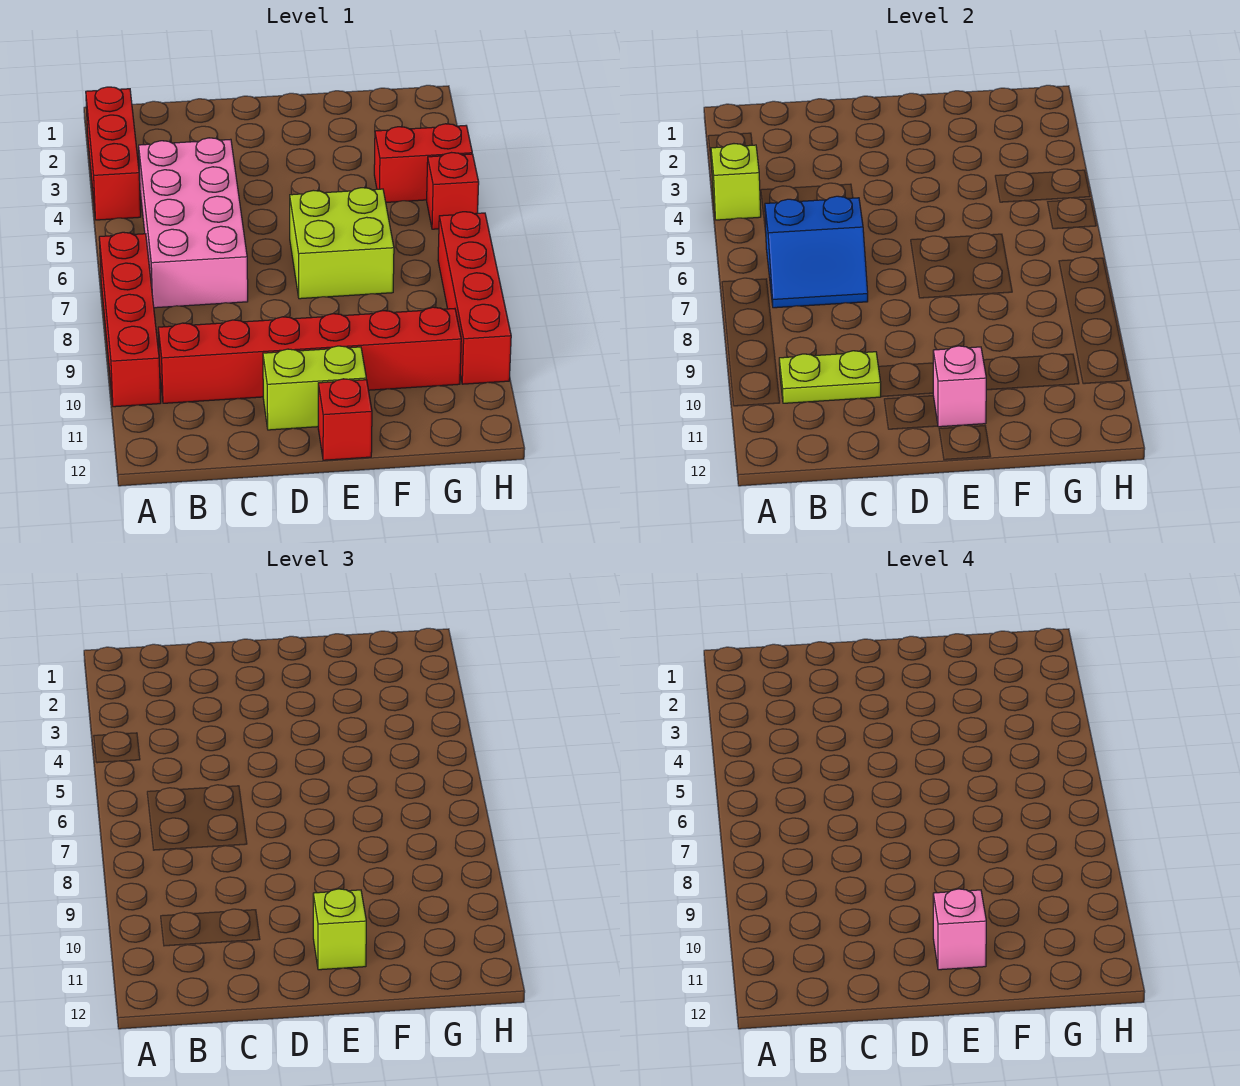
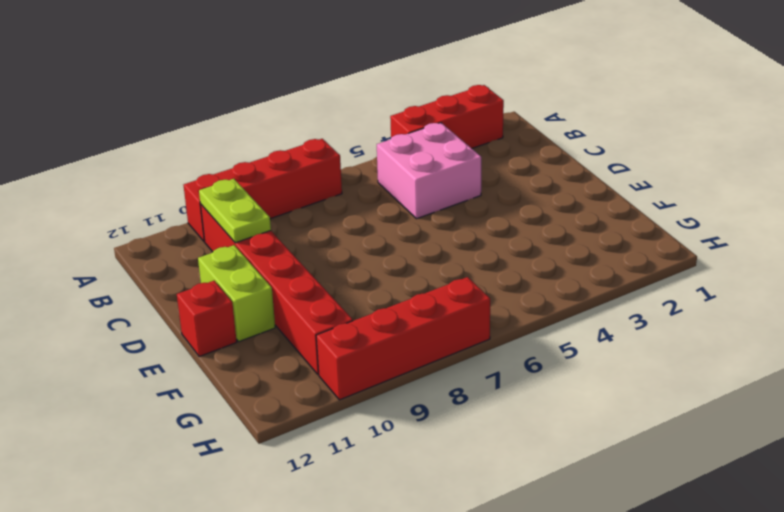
pink brick B4:C5 level 1 -> pink brick B4:C7 level 1
none -> lime brick E6:F7 level 1
none -> red brick G4:H4 level 1
none -> red brick H5 level 1

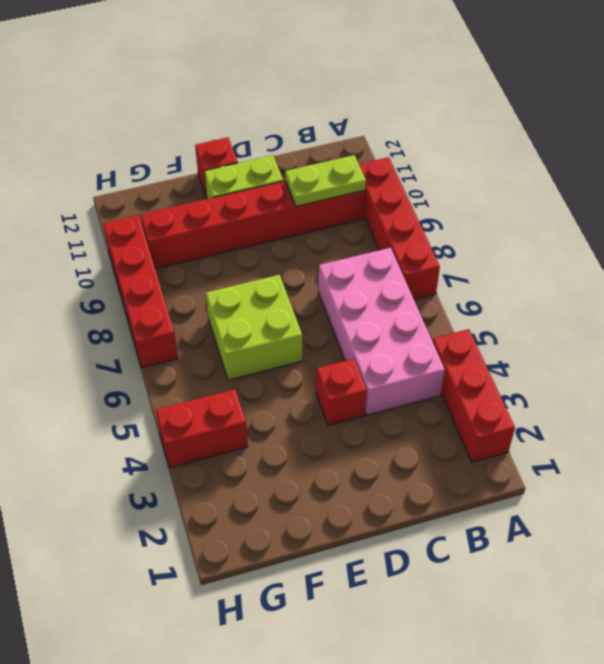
red brick D4 level 1 -> red brick H5 level 1
none -> lime brick A4 level 2
none -> blue slope B6:C7 level 2 top 6
none -> pink brick E11 level 2

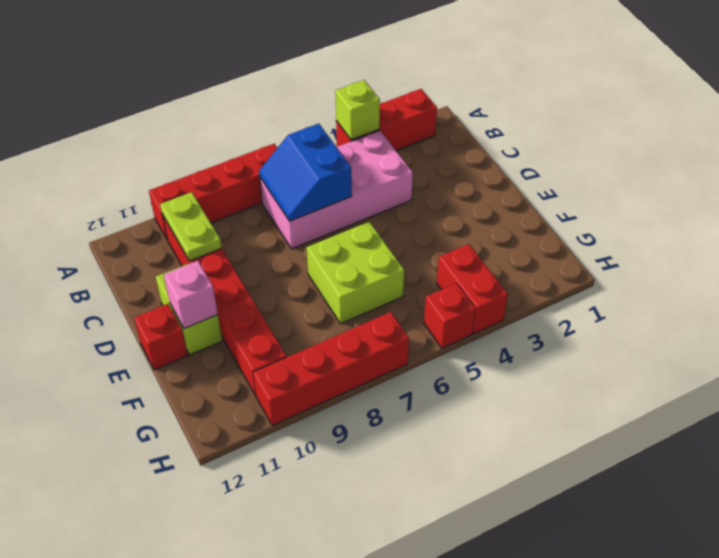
none -> lime brick E11 level 3
none -> pink brick E11 level 4

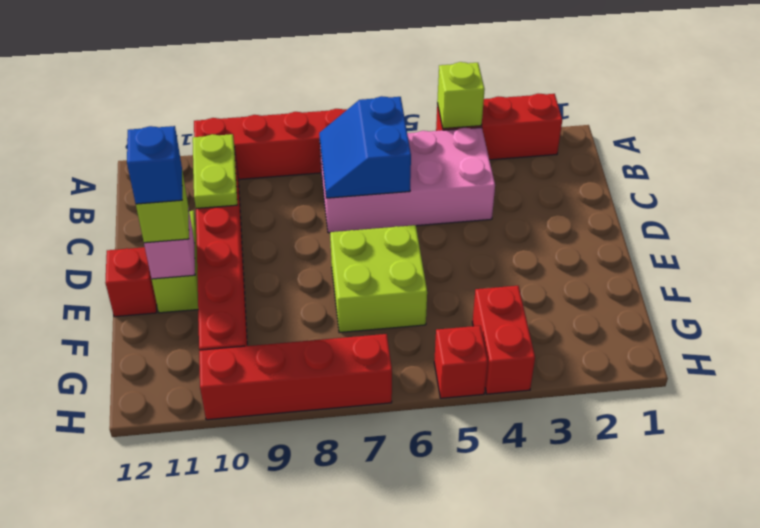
blue brick E11 level 4 -> pink brick E11 level 4

